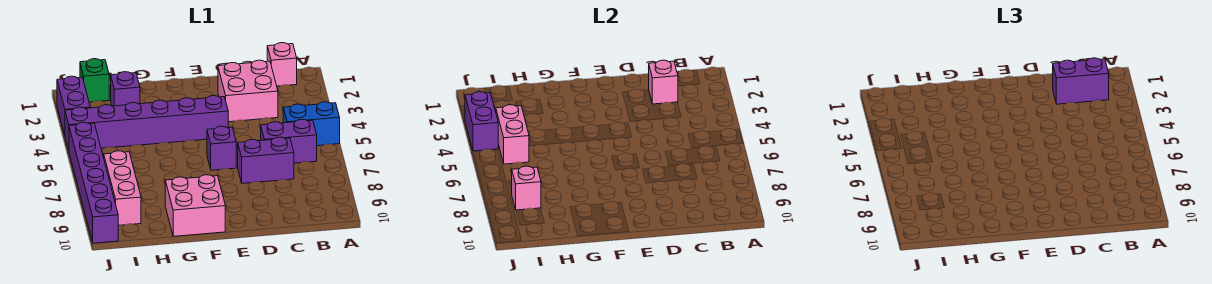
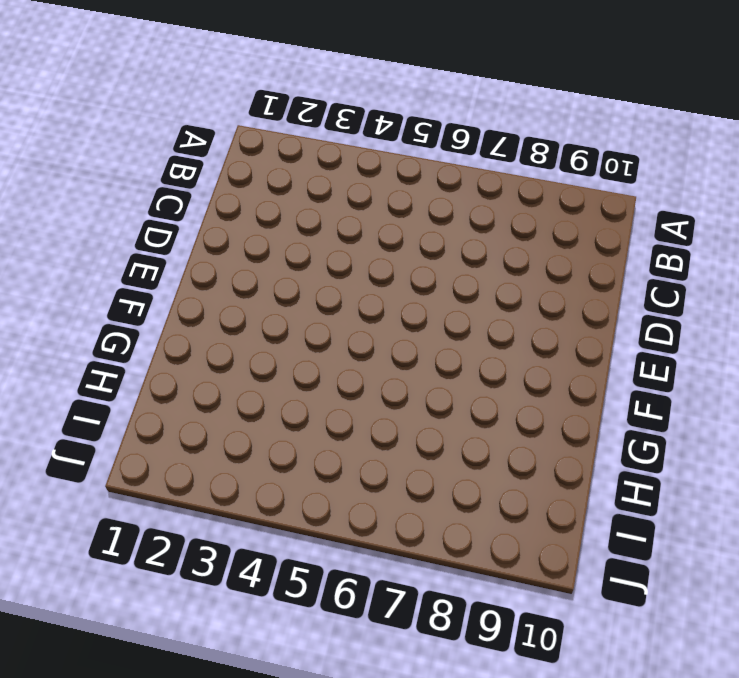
none -> blue brick A5:B5 level 1
none -> pink brick B1 level 1
none -> purple brick B6:C6 level 1

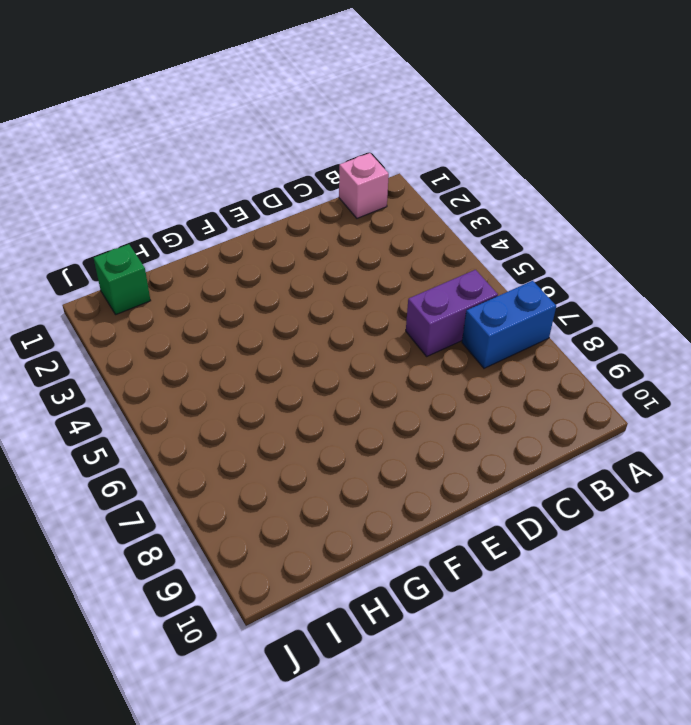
blue brick A7:B7 level 1 -> blue brick A5:B5 level 1
none -> pink brick C2:D3 level 1
none -> purple brick C7:D7 level 1
none -> purple brick E4:J4 level 1

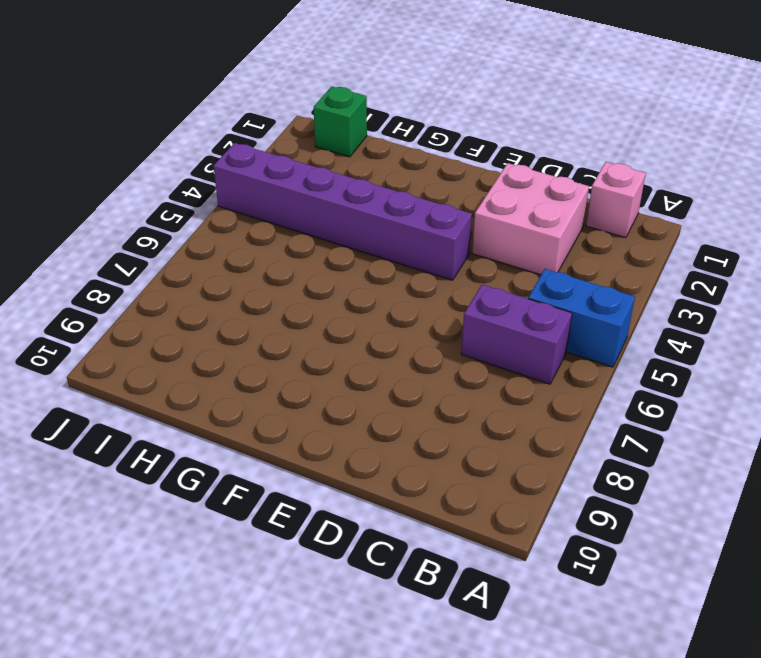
none -> purple brick C7:D7 level 1
none -> purple brick E6 level 1
none -> pink brick F9:G10 level 1

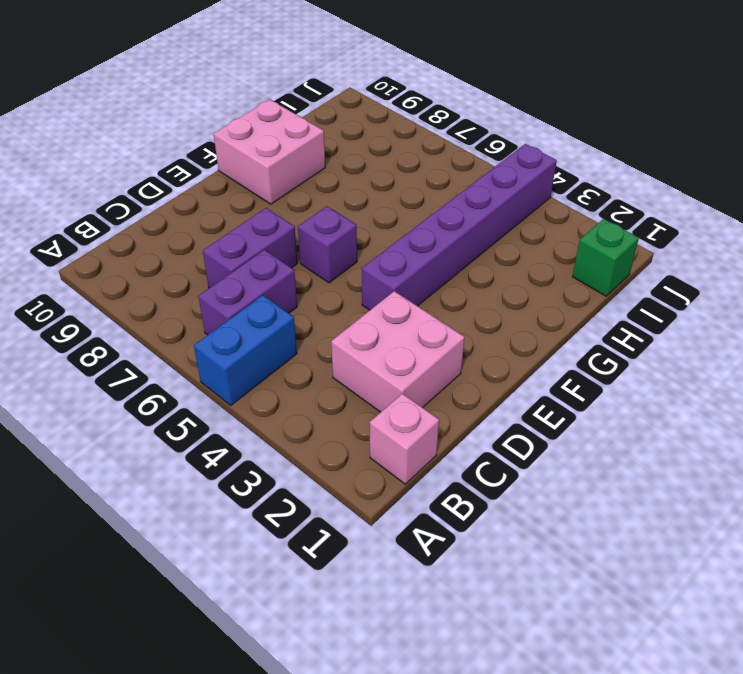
none -> purple brick H2 level 1
none -> pink brick I7:I9 level 1
none -> purple brick J2:J3 level 1

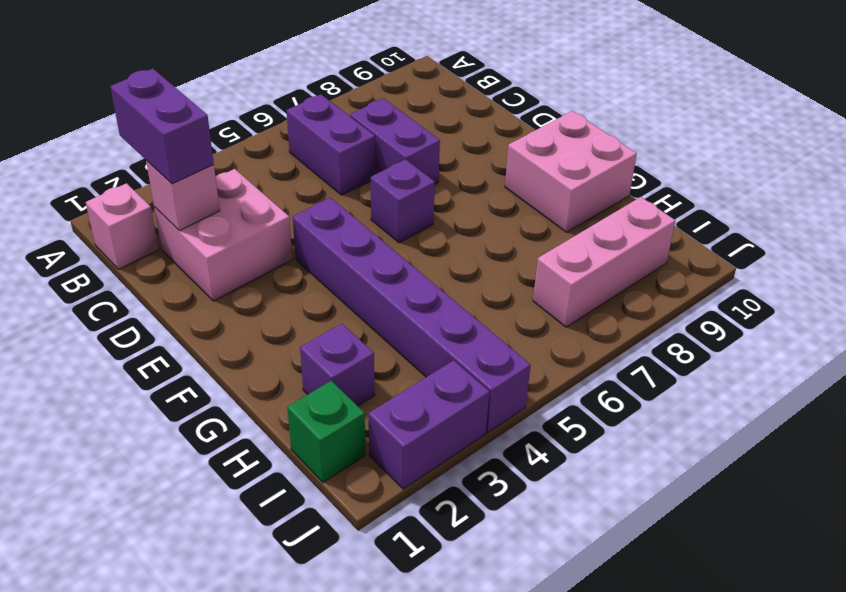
none -> blue brick A5:B5 level 1
none -> purple brick J5:J10 level 1
none -> pink brick I4:I5 level 2

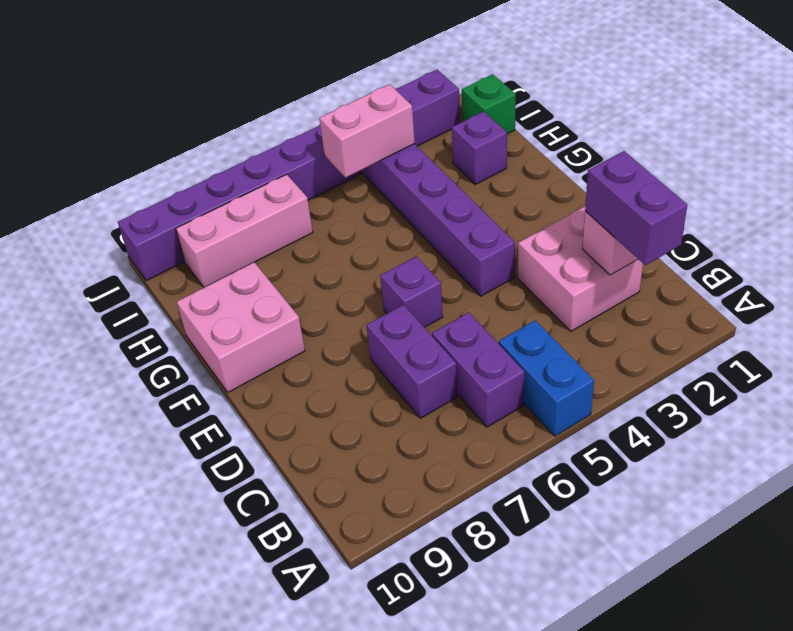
none -> pink brick B1 level 1
none -> pink brick I8 level 2
none -> purple brick J3:J4 level 2

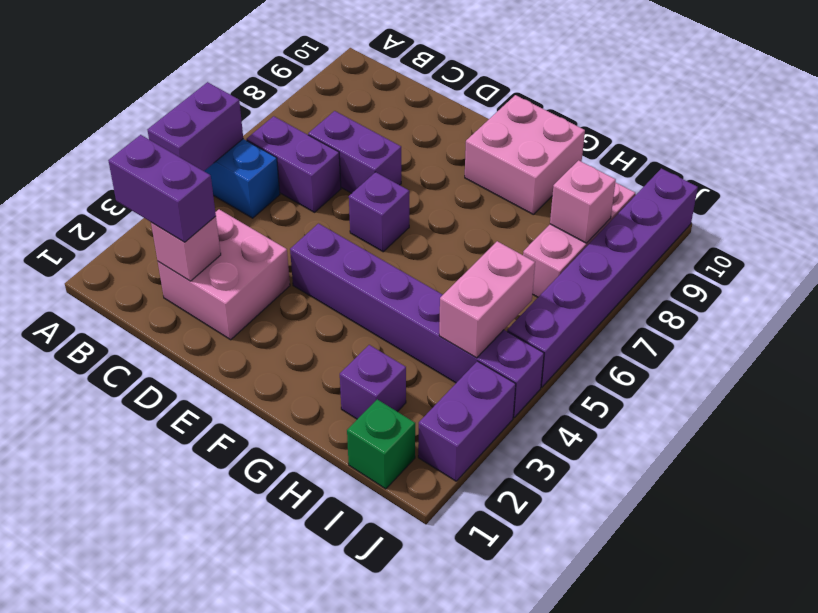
purple brick A4:A5 level 2 -> purple brick J3:J4 level 2
none -> pink brick B1 level 1

